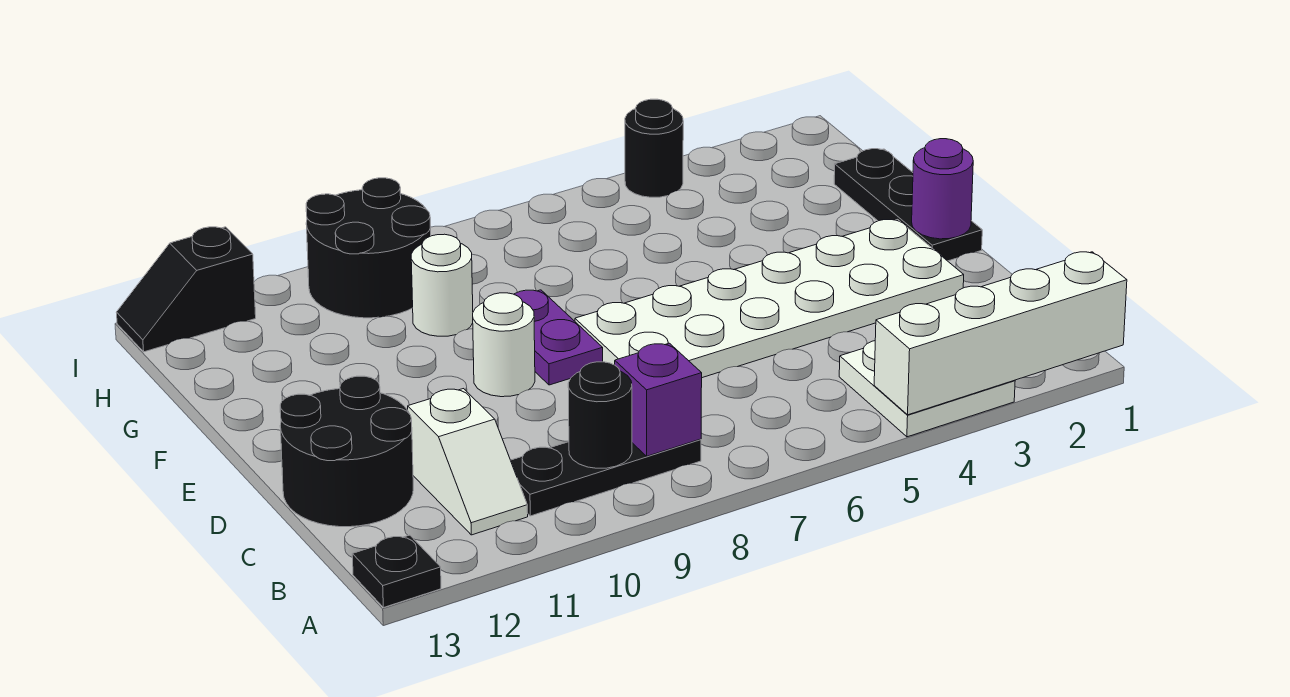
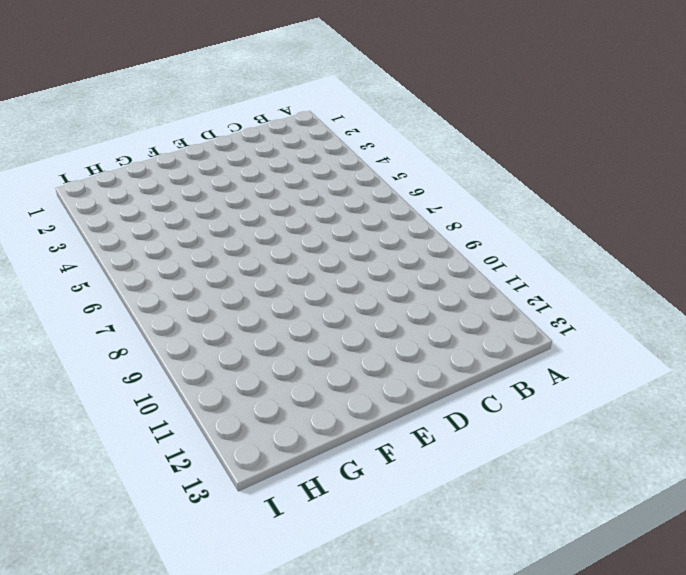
none -> white plate A3:B4 level 1
none -> black plate A13 level 1
none -> black plate B8:B10 level 1

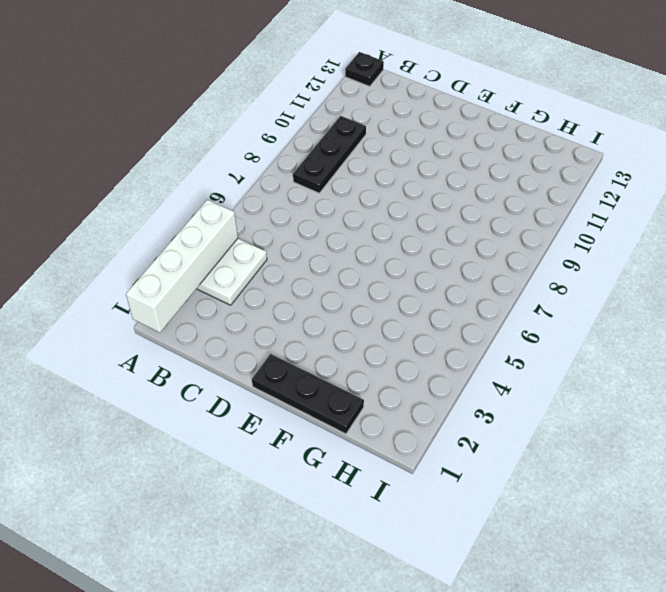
none -> white slope B11:C11 level 1 top C
none -> black round brick C12:D13 level 1
none -> white plate D2:E7 level 1

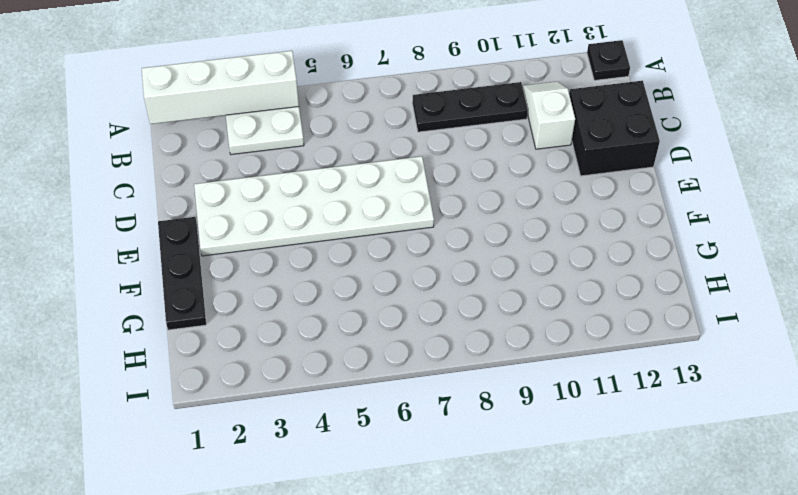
black brick C12:D13 level 1 -> black round brick C12:D13 level 1
none -> purple plate E8:F8 level 1
none -> white round brick E9 level 1
none -> white round brick G9 level 1

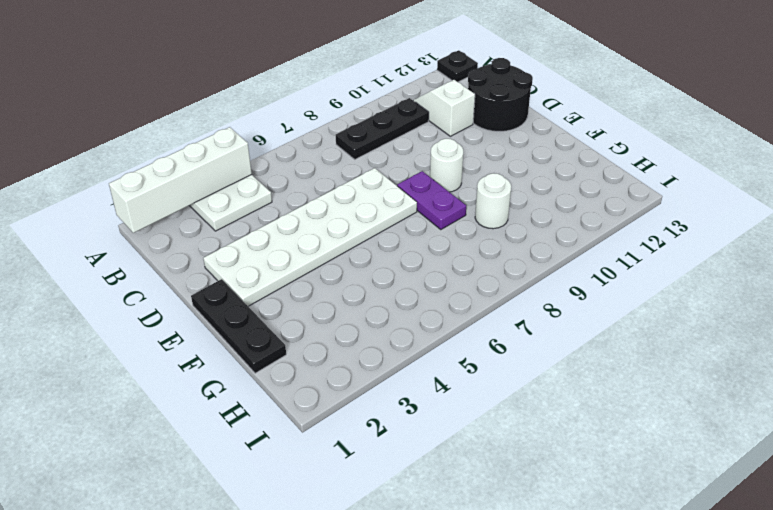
none -> black round brick H9:I10 level 1
none -> black round brick I4 level 1
none -> black slope I12:I13 level 1 top 12

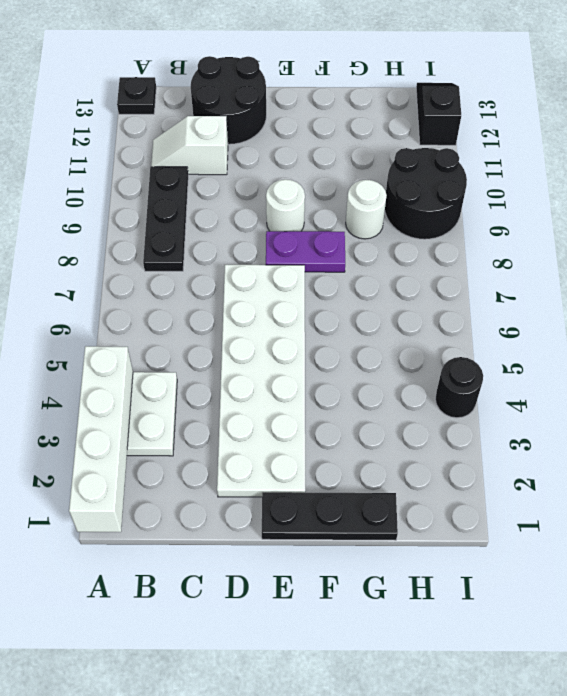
none -> purple brick B8 level 2
none -> black round brick B9 level 2
none -> purple round brick E1 level 2

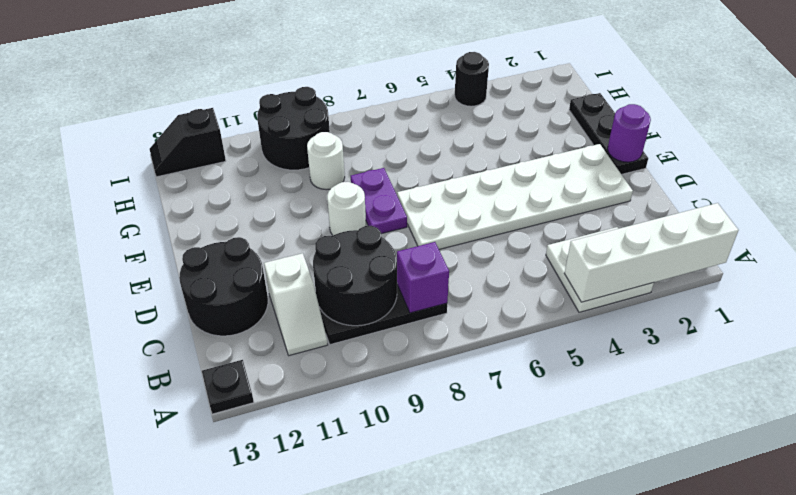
black round brick B9:C10 level 2 -> black round brick B9 level 2

